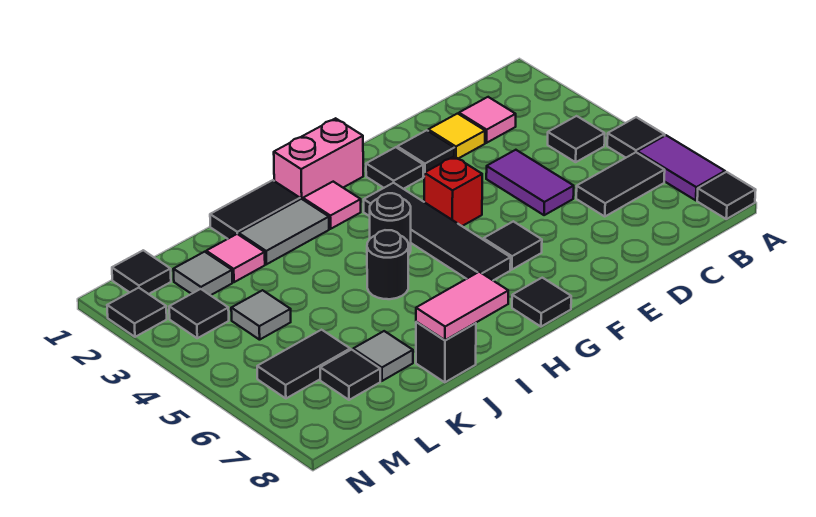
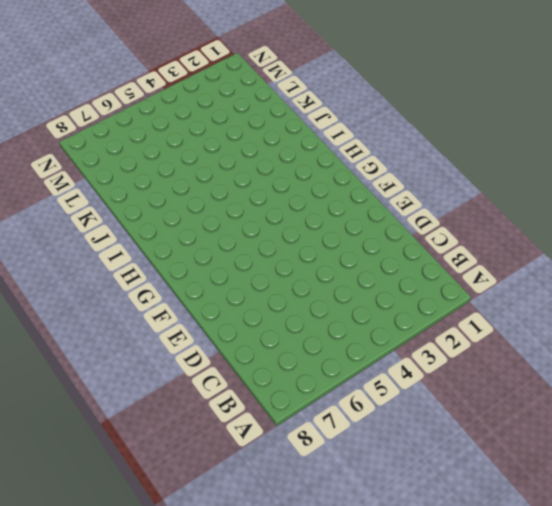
none -> black tile A5 level 1
none -> purple tile A6:A7 level 1
none -> black tile A8 level 1
none -> black tile B4 level 1

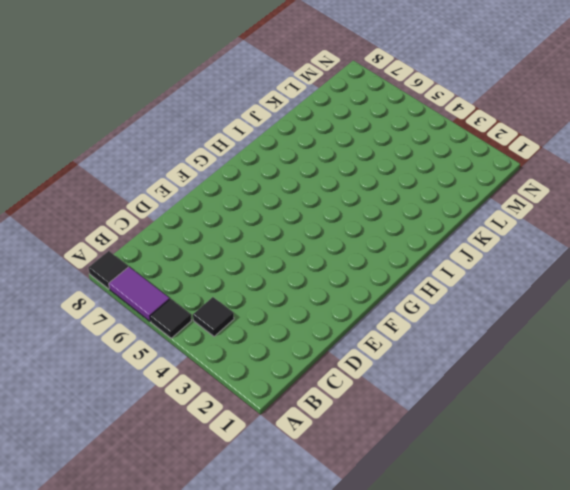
none -> black tile B6:C6 level 1
none -> pink tile C2 level 1
none -> yellow tile D2 level 1
none -> purple tile D4:D5 level 1

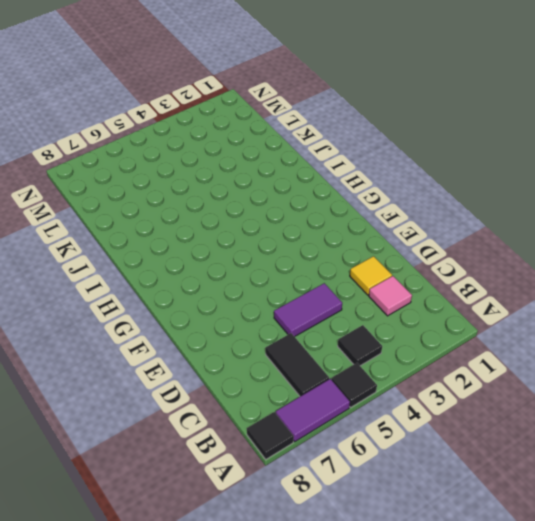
none -> black tile E2 level 1
none -> black tile F2 level 1
none -> red brick F4 level 1
none -> black tile F6 level 1

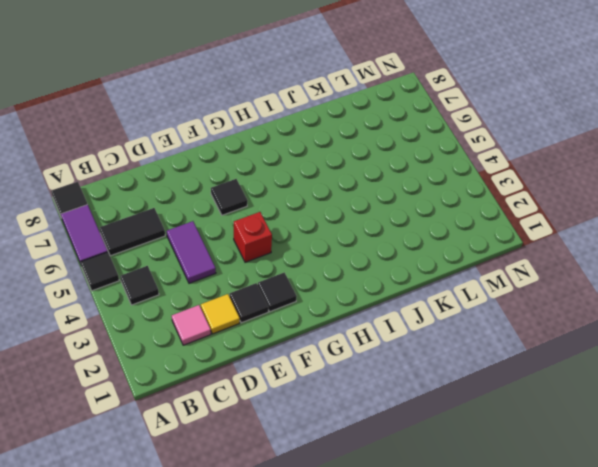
none -> pink brick G1:H1 level 1
none -> black tile G3:G6 level 1
none -> black tile G8 level 1
none -> pink tile H2 level 1

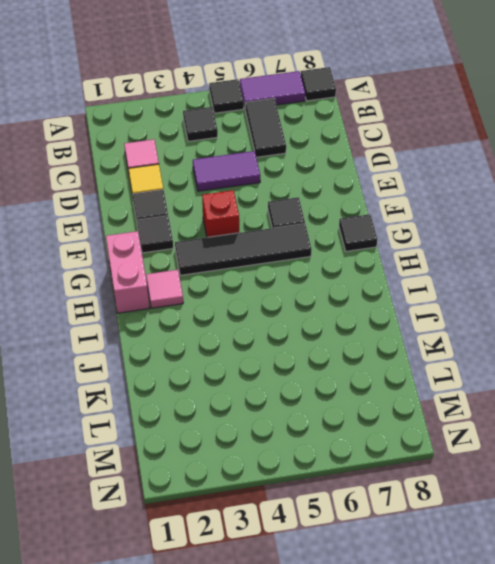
none -> black round brick H4 level 1
none -> black tile I1:J1 level 1
none -> grey tile I2:J2 level 1
none -> black round brick I5 level 1

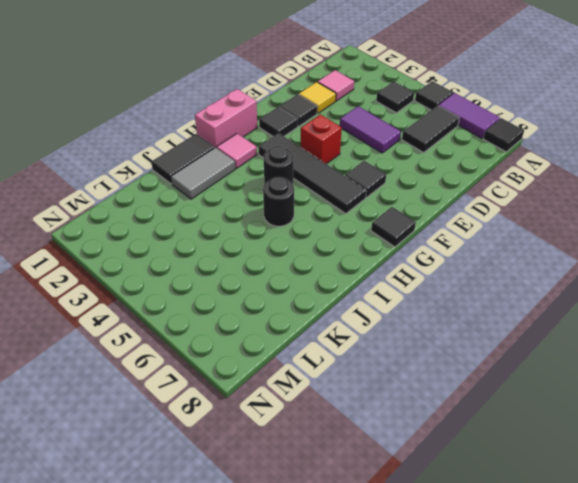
none -> black brick J8 level 1
none -> pink tile K2 level 1
none -> grey tile K7 level 1
none -> grey tile L2 level 1

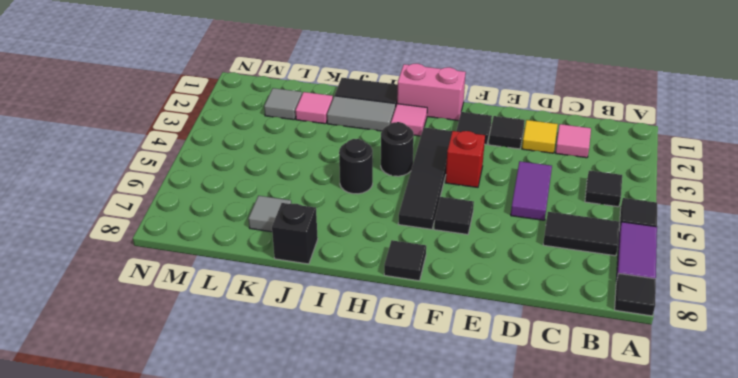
none -> grey tile L4 level 1
none -> black tile L6:M6 level 1
none -> black tile L7 level 1
none -> black tile M1 level 1

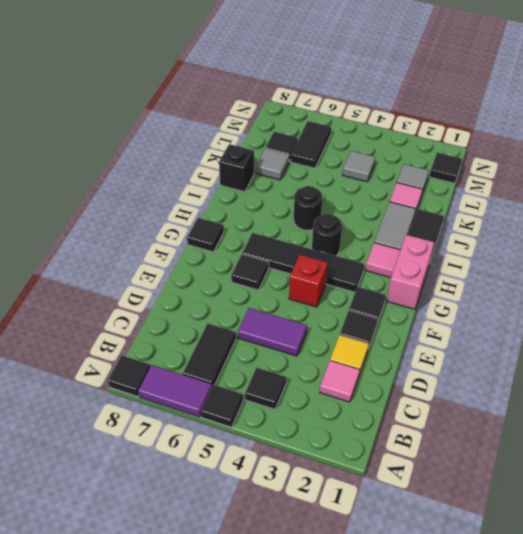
none -> black tile M3 level 1
none -> black tile N2 level 1
none -> pink tile I8:J8 level 2

